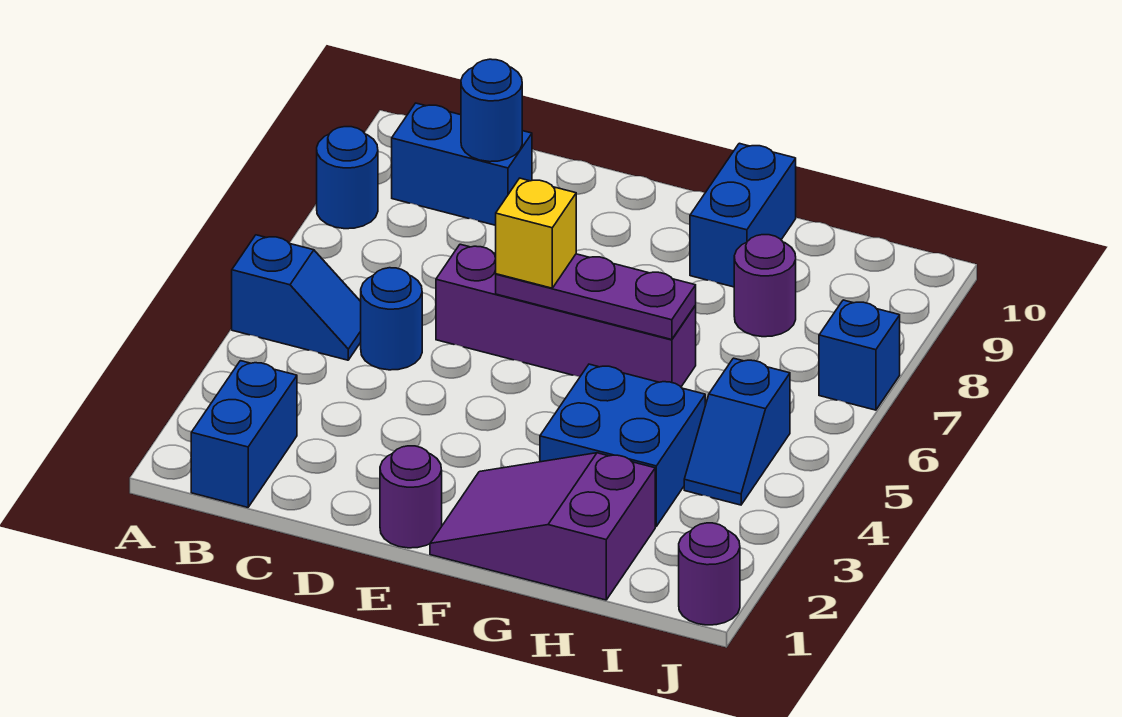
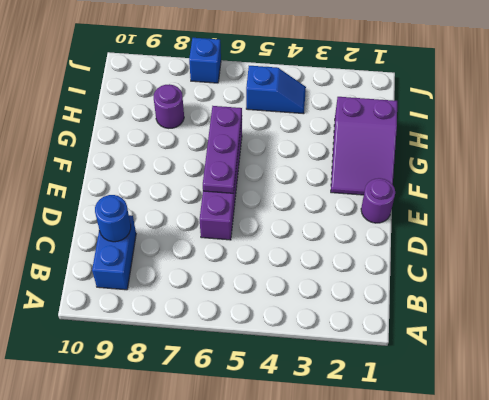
none -> blue slope A5:B5 level 1 top A
none -> blue round brick A8 level 1
none -> blue brick B1:B2 level 1

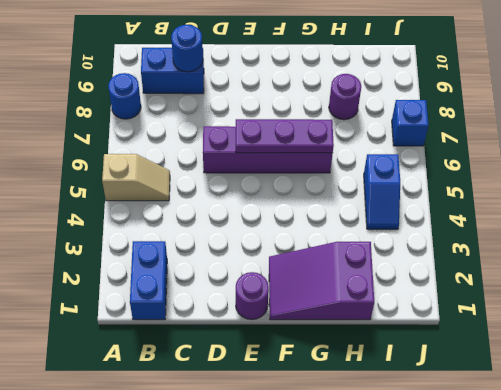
tan slope A5:B5 level 1 top A -> blue slope A5:B5 level 1 top A
none -> blue round brick C5 level 1
none -> blue brick G3:H4 level 1
none -> blue brick G9:G10 level 1

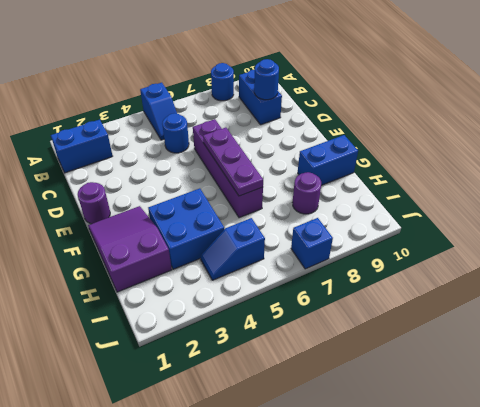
none -> purple round brick J1 level 1
none -> yellow brick E6 level 3

